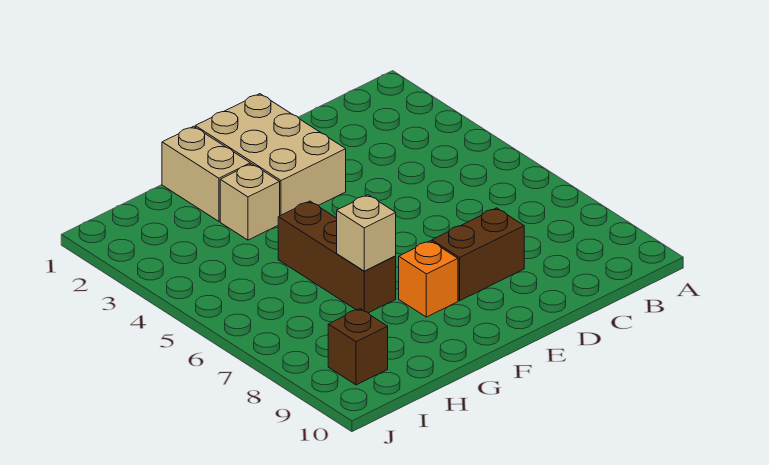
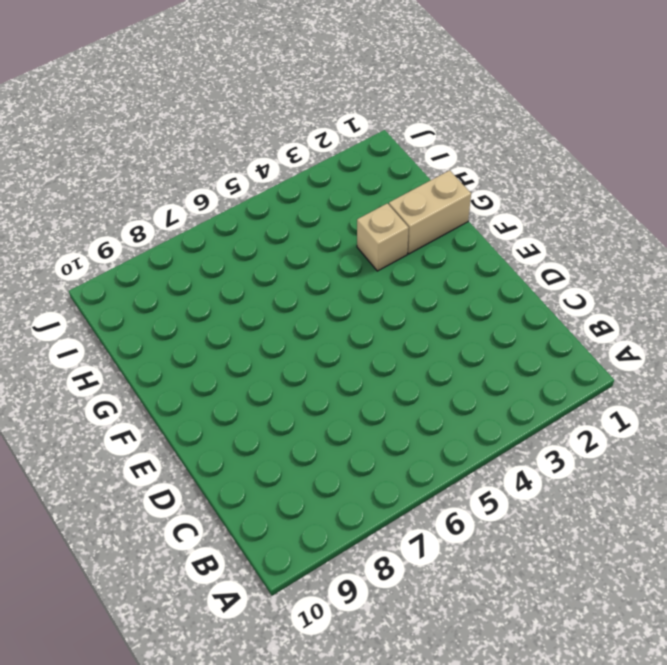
none -> brown brick D8:E8 level 1
none -> tan brick E1:F3 level 1

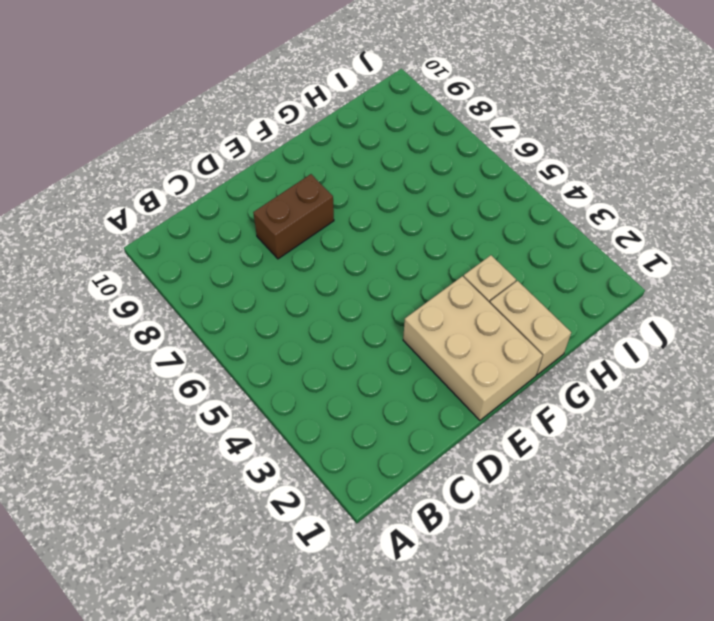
none -> orange brick F8 level 1
none -> brown brick G5:G7 level 1

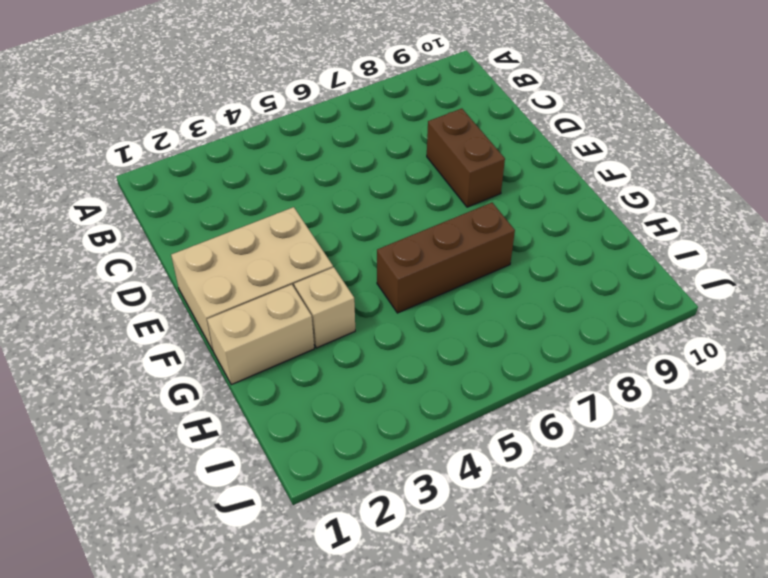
none -> orange brick F8 level 1
none -> brown brick I9 level 1

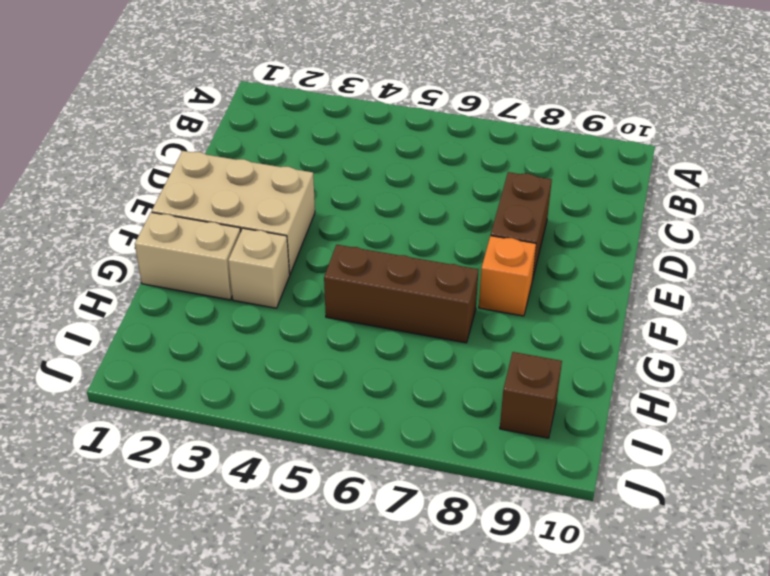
none -> tan brick G7 level 2

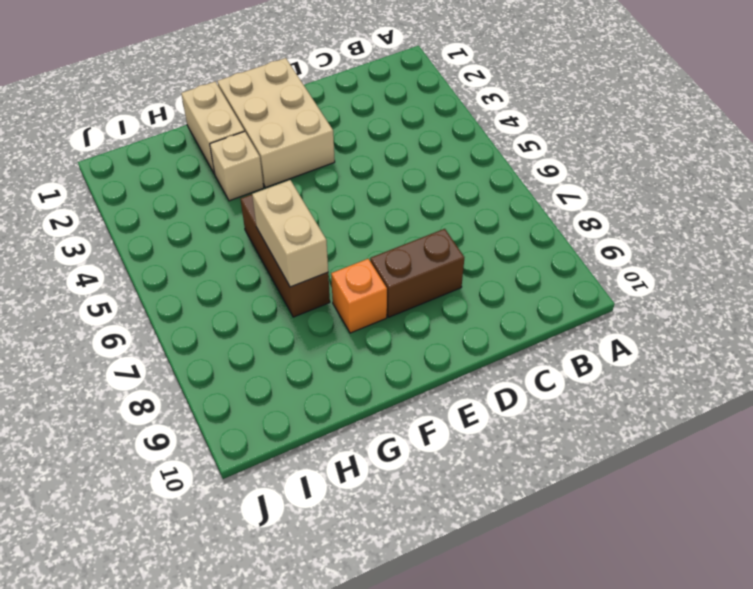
tan brick G6:G7 level 2 -> tan brick G7 level 2
none -> brown brick I9 level 1

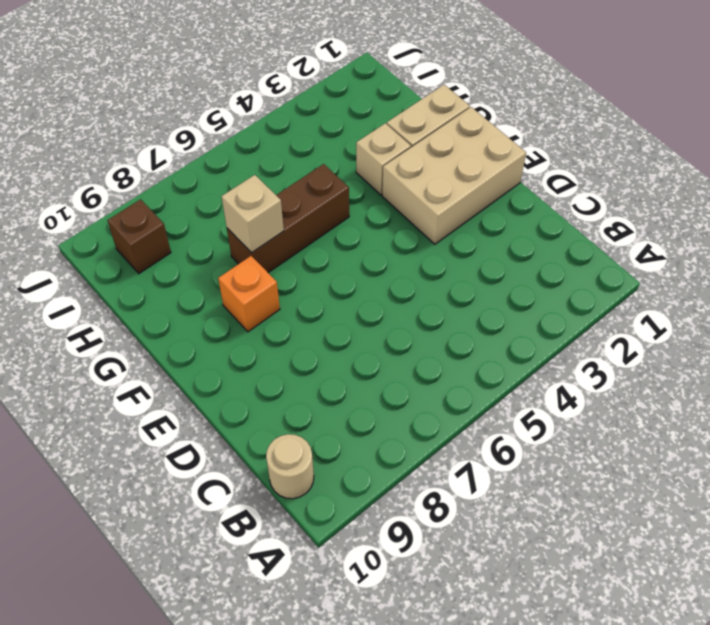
tan round brick B10 level 1 -> none
none -> brown brick D8:E8 level 1

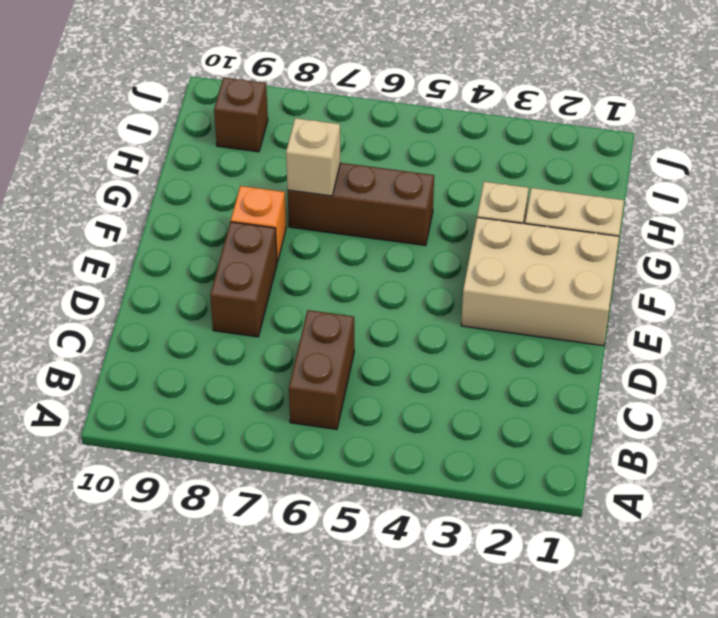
brown brick B6:C6 level 1 -> none

